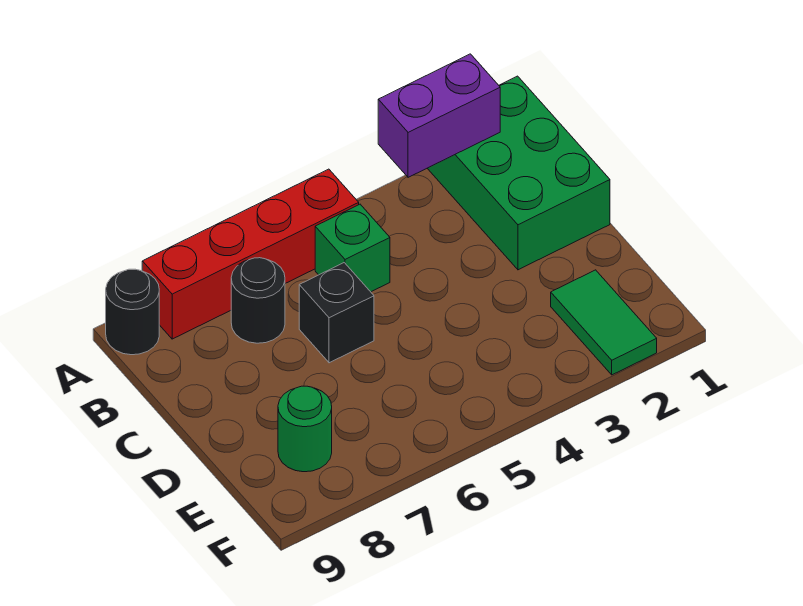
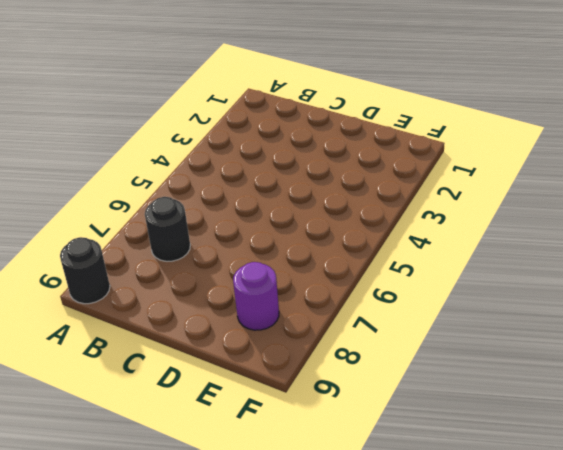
purple round brick E8 level 1 -> green round brick E8 level 1
none -> green brick A1:C2 level 1
none -> red brick A5:A8 level 1

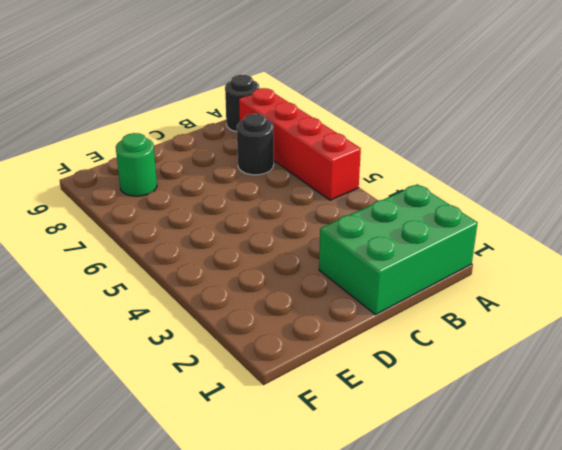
none -> green brick B5 level 1
none -> black brick C6 level 1

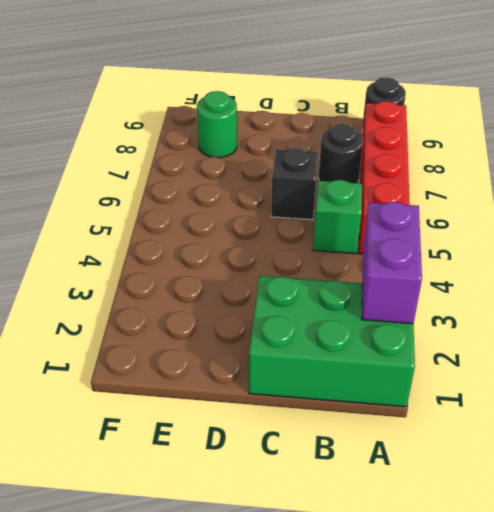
none -> green tile E2:F2 level 1

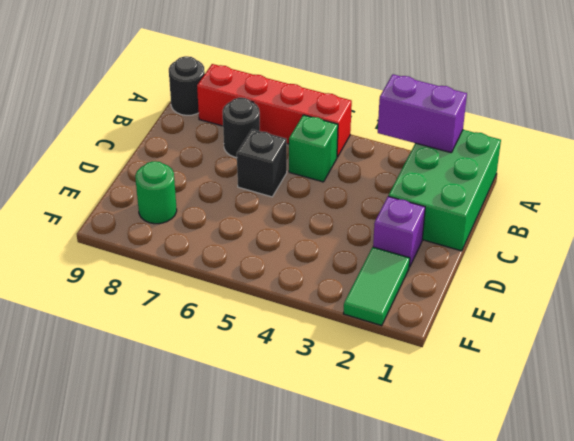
purple brick D2 level 1 -> none

